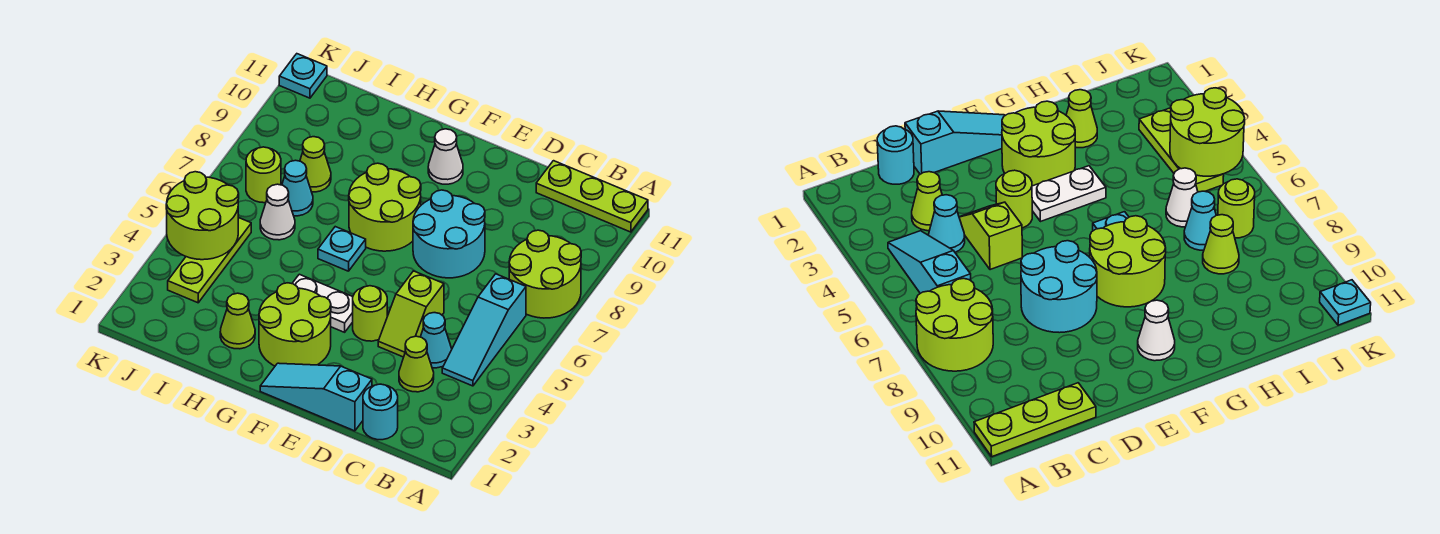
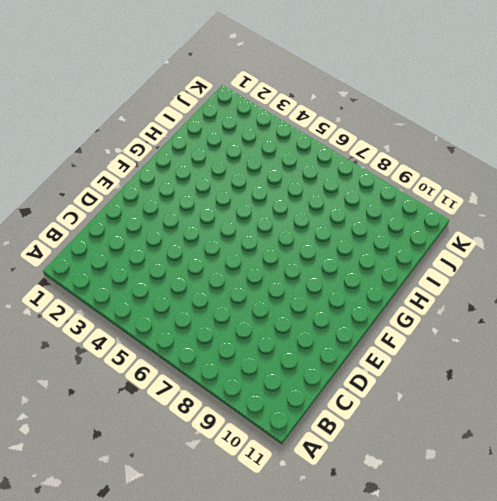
none -> lime round brick A7:B8 level 1
none -> lime plate A11:C11 level 1
none -> cyan slope B4:B6 level 1 top 6

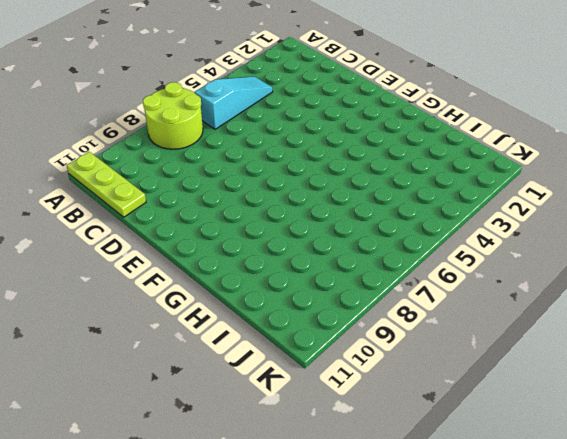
none -> cyan round brick C1 level 1
none -> lime cone C3 level 1
none -> cyan cone C4 level 1

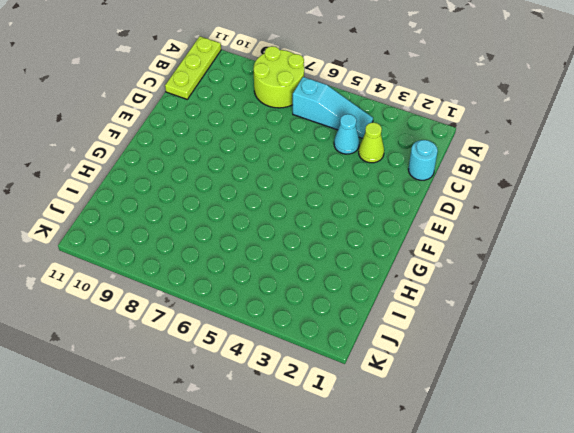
none -> cyan slope D1:F1 level 1 top D
none -> lime slope D4:D5 level 1 top 5
none -> cyan round brick D7:E8 level 1

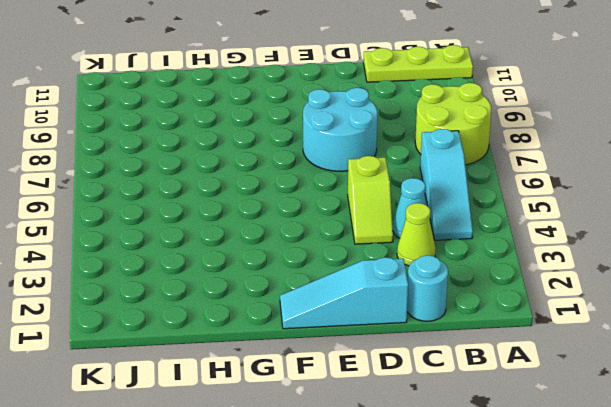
none -> lime round brick E4 level 1
none -> lime round brick F2:G3 level 1
none -> white plate F4:G4 level 1

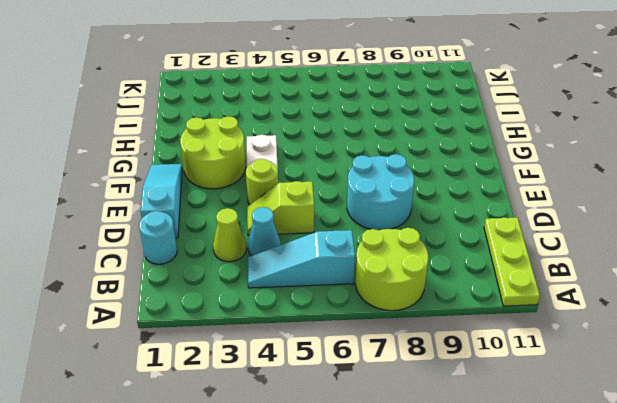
none -> lime round brick F7:G8 level 1
none -> white cone F10 level 1
none -> cyan plate G6 level 1

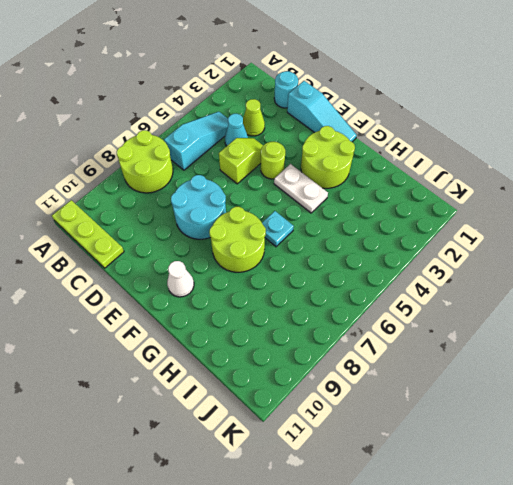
none -> lime cone H2 level 1
none -> white cone I6 level 1
none -> cyan cone I7 level 1

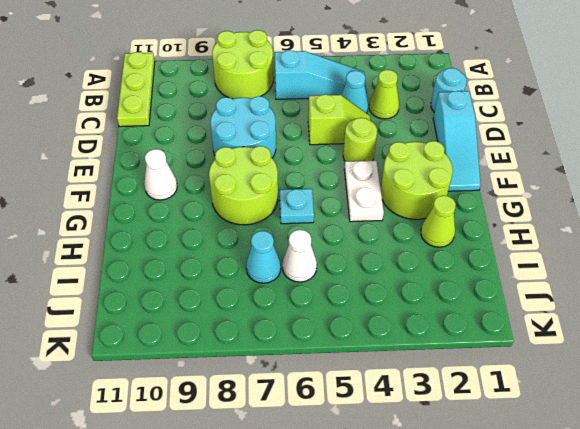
none -> lime cone I8 level 1
none -> lime plate J3:J5 level 1
none -> lime round brick J7 level 1

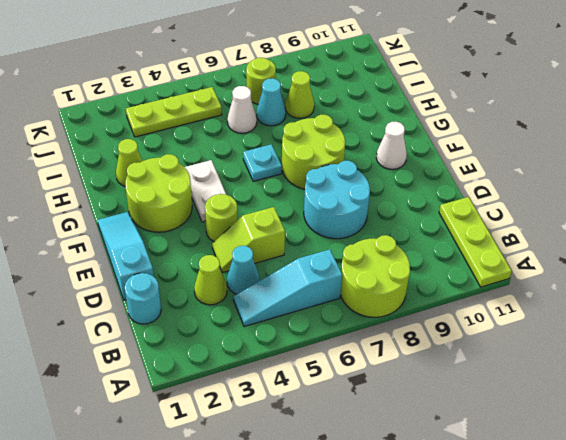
none -> cyan plate K11 level 1
none -> lime round brick J4:K5 level 2

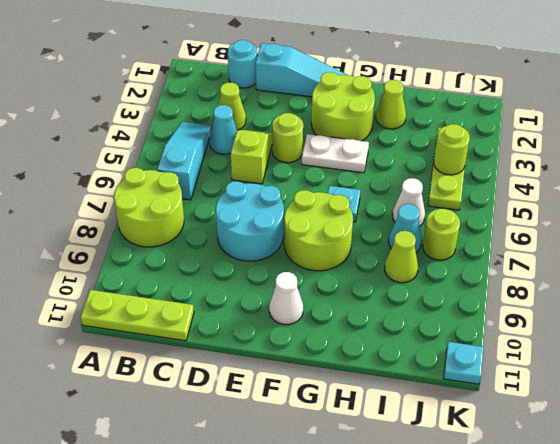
lime round brick J4 level 2 -> lime round brick J4:K5 level 2

